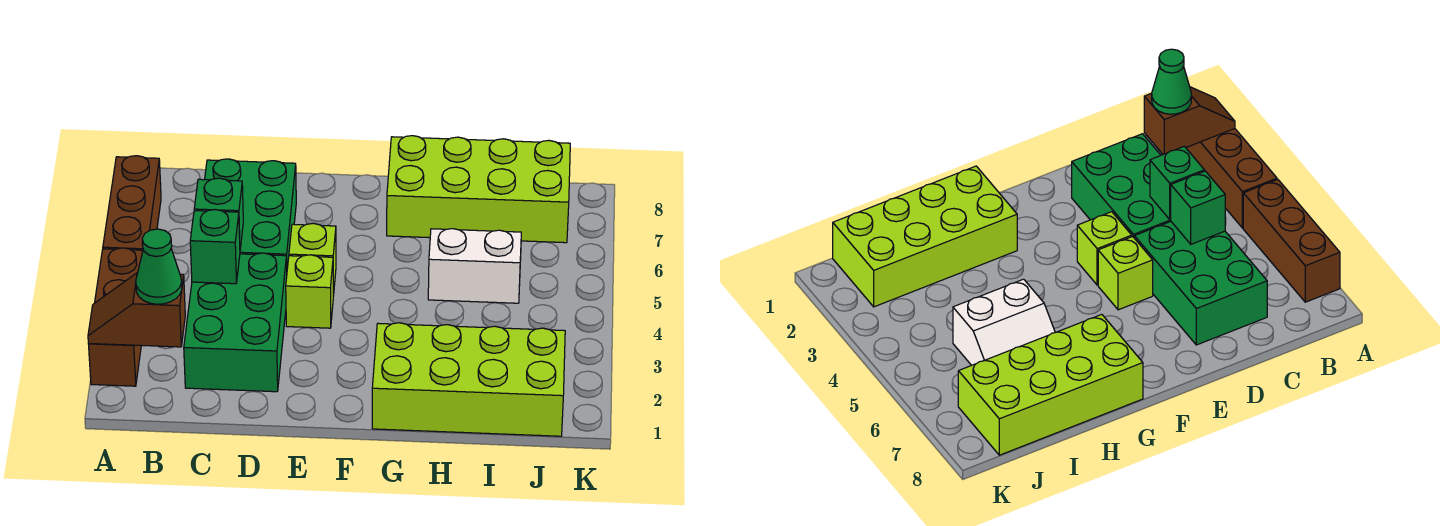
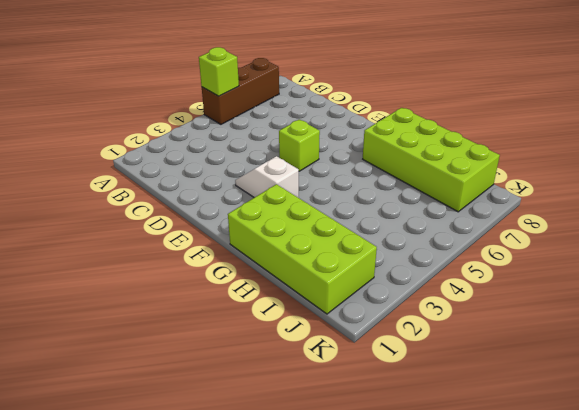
lime brick A5 level 2 -> lime brick E4 level 1
white slope E3:F3 level 1 top F -> none
none -> brown brick A2:A4 level 1
none -> green brick C2:D4 level 1
none -> green brick C5:D7 level 1

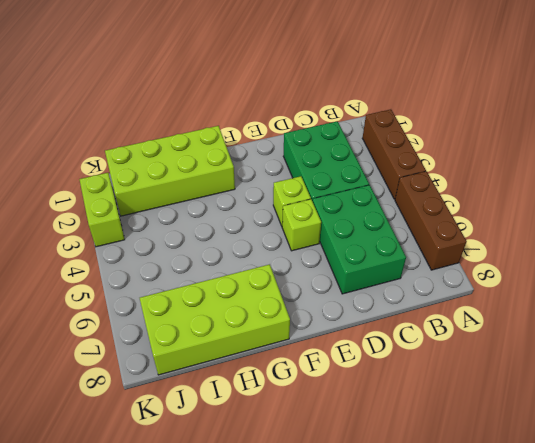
lime brick K2:K3 level 1 -> none
none -> white slope H5:I6 level 1 top 5
none -> brown slope A2:B2 level 2 top B
none -> green brick C4 level 2

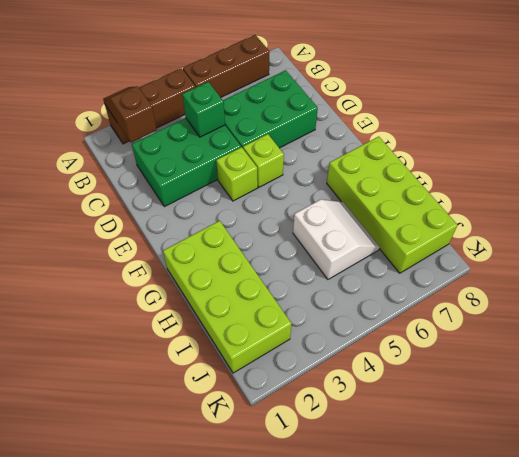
none -> green brick C5 level 2
none -> green cone B2 level 3

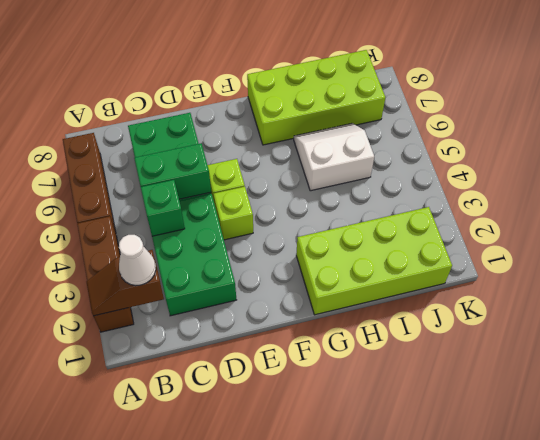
white cone B2 level 3 -> green cone B2 level 3
green brick C5:D5 level 2 -> green brick C5 level 2

